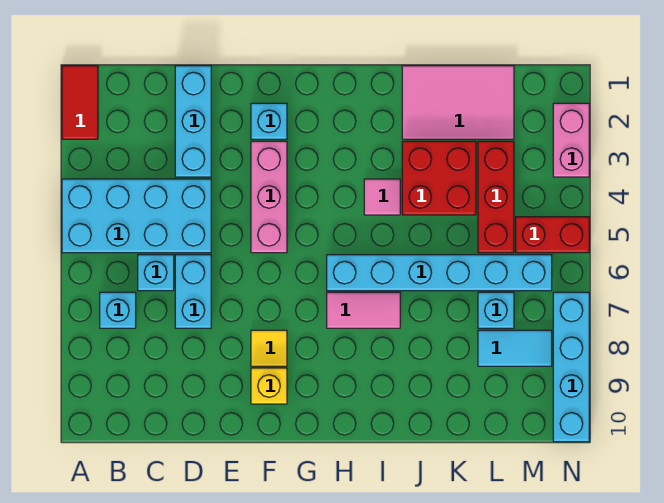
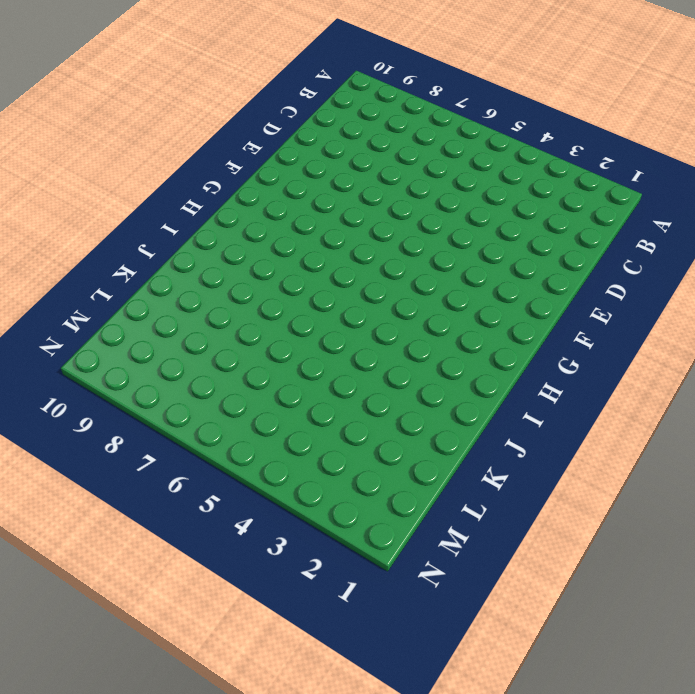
none -> red tile A1:A2 level 1
none -> cyan brick A4:D5 level 1
none -> cyan brick B7 level 1

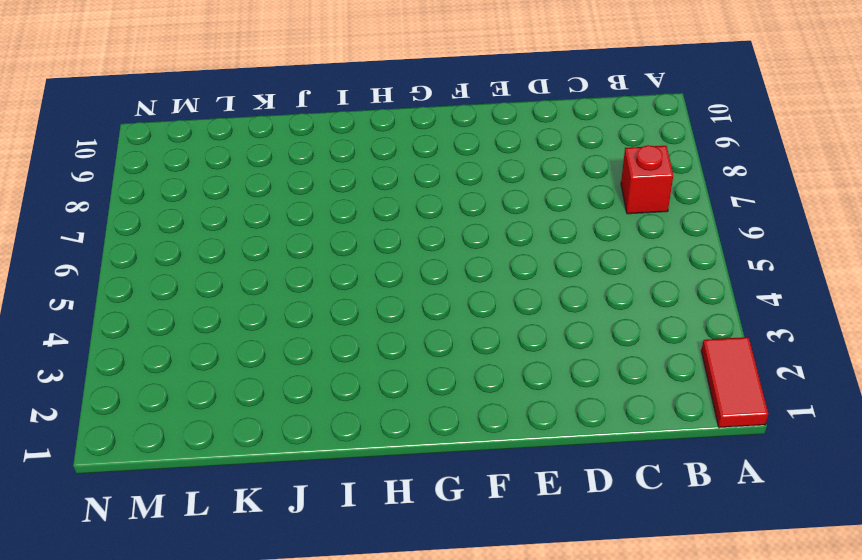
red brick B7 level 1 -> cyan brick B7 level 1
none -> cyan brick A4:D5 level 1
none -> cyan brick C6 level 1
none -> cyan brick D1:D3 level 1

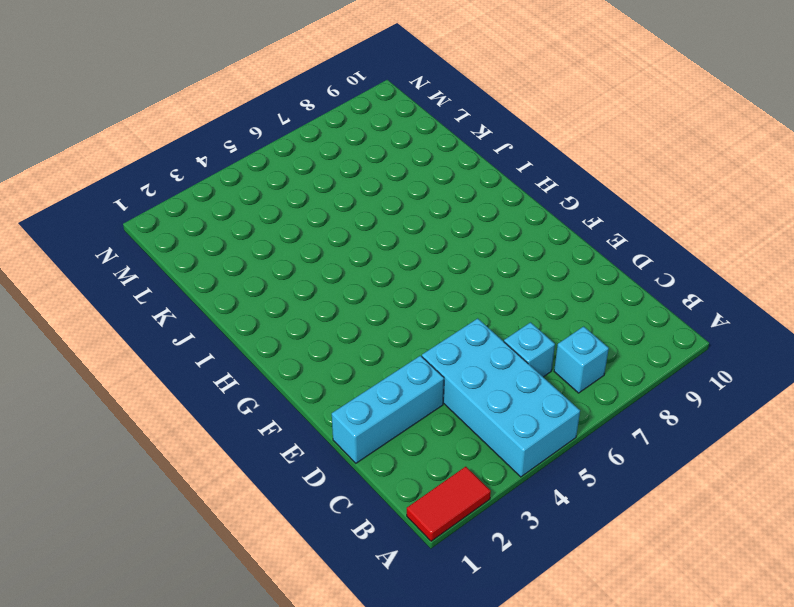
none -> cyan brick D6:D7 level 1
none -> cyan brick F2 level 1
none -> pink brick F3:F5 level 1

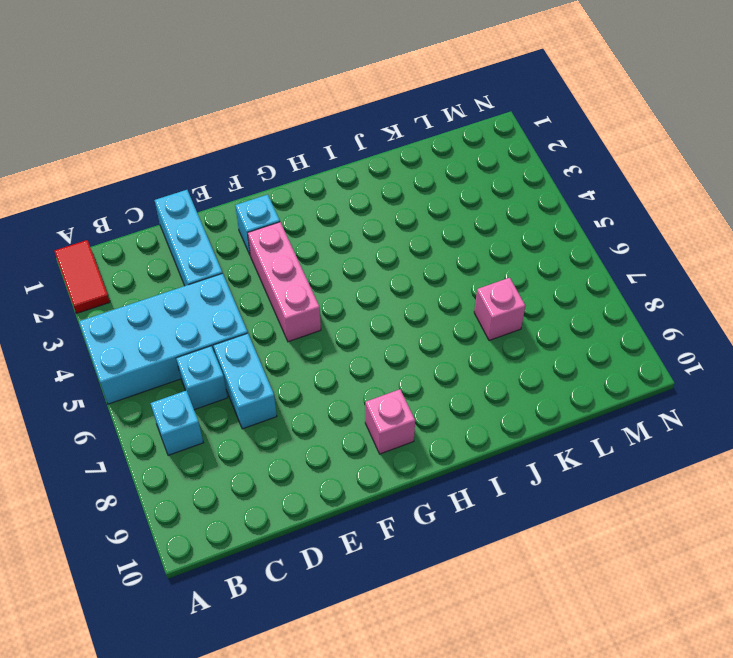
pink brick G9 level 1 -> none
pink brick K7 level 1 -> none
none -> yellow tile F8 level 1
none -> yellow brick F9 level 1
none -> cyan brick H6:M6 level 1

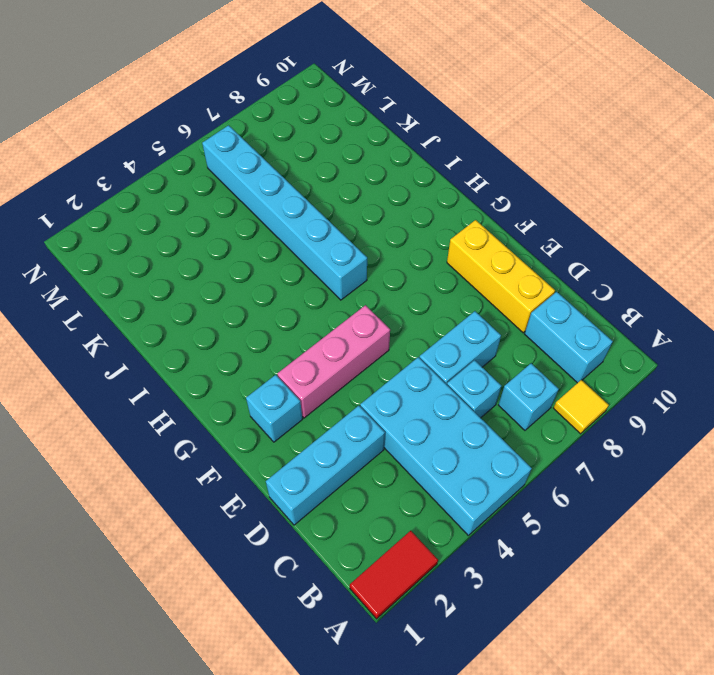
yellow tile A8 level 1 -> yellow tile F8 level 1
cyan brick B9:C9 level 1 -> none
yellow brick D9:F9 level 1 -> yellow brick F9 level 1
none -> pink tile H7:I7 level 1
none -> pink tile I4 level 1
none -> pink tile J1:L2 level 1

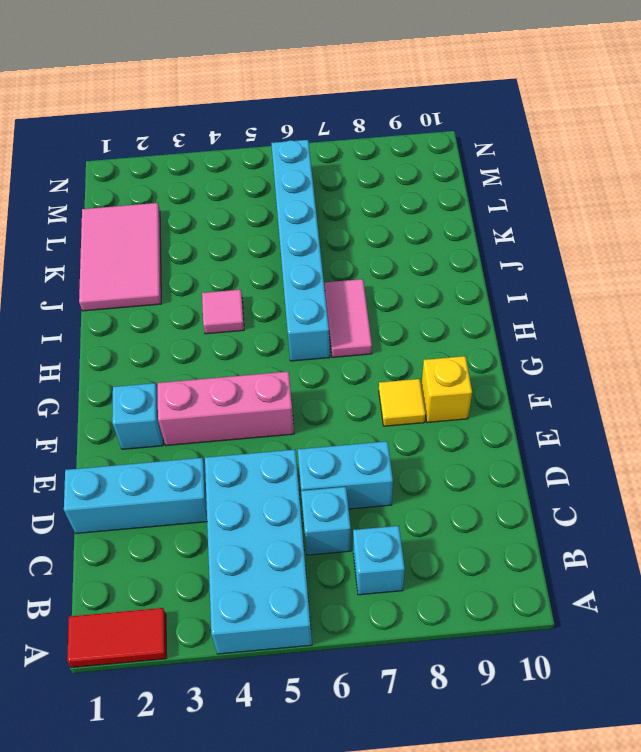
none -> red brick J3:K4 level 1
none -> red brick L3:L5 level 1
none -> cyan brick L7 level 1

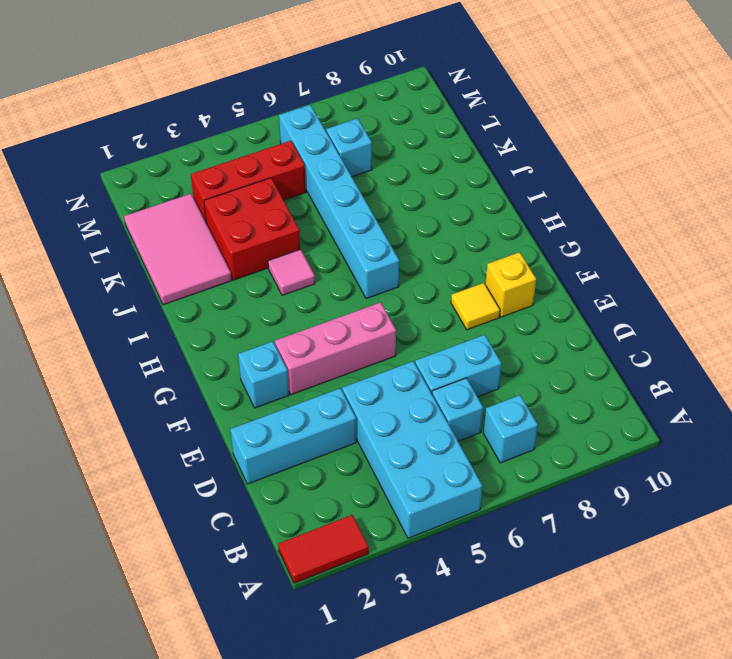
none -> pink tile H7:I7 level 1
none -> cyan tile L8:M8 level 1
none -> red brick M5:N5 level 1

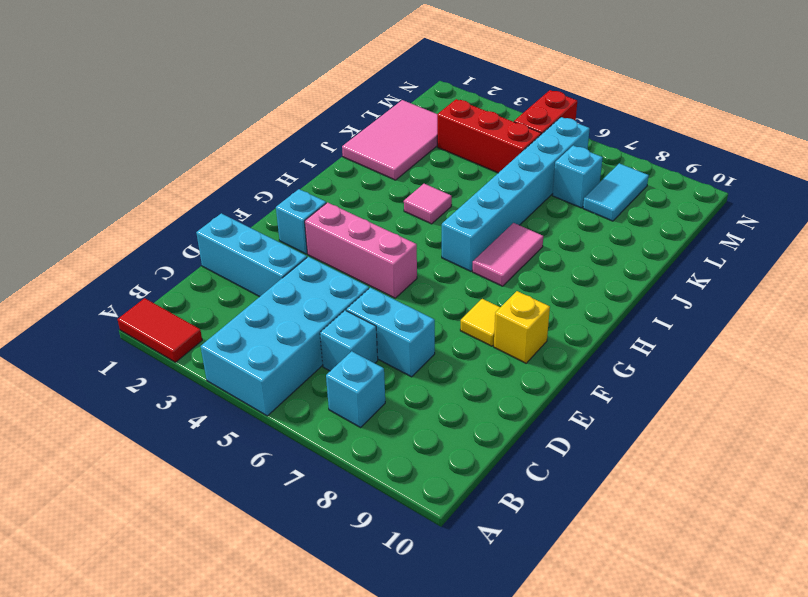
none -> red brick J3:K4 level 1
none -> pink brick N2:N3 level 1
none -> cyan brick N7:N10 level 1

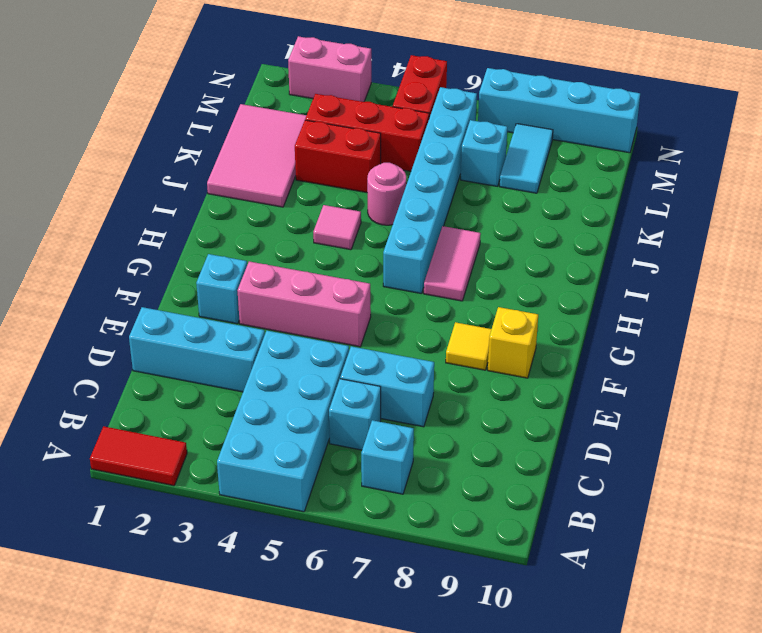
pink round brick J5 level 1 -> none
red brick K3:K4 level 1 -> red brick J3:K4 level 1

